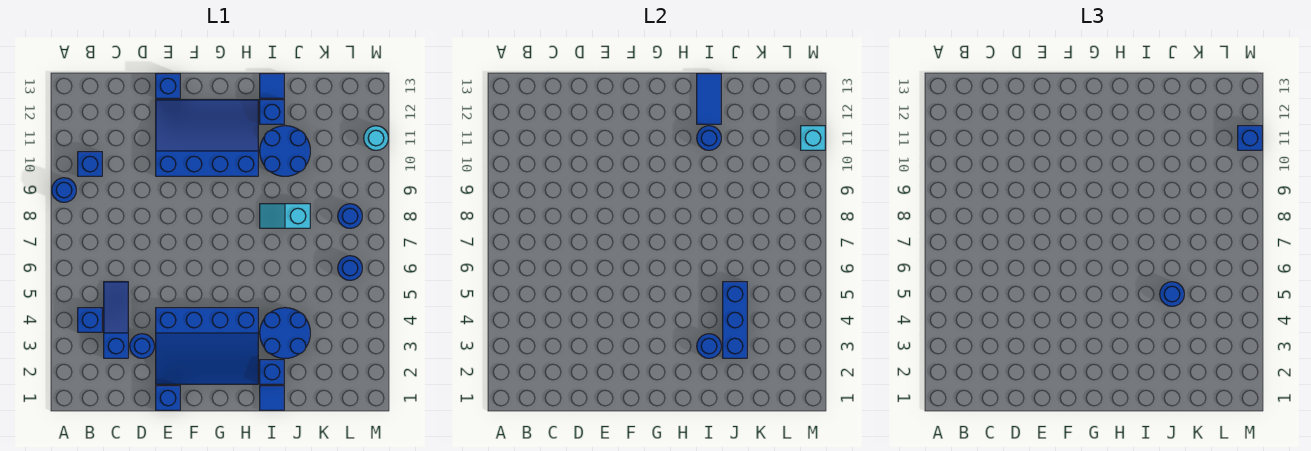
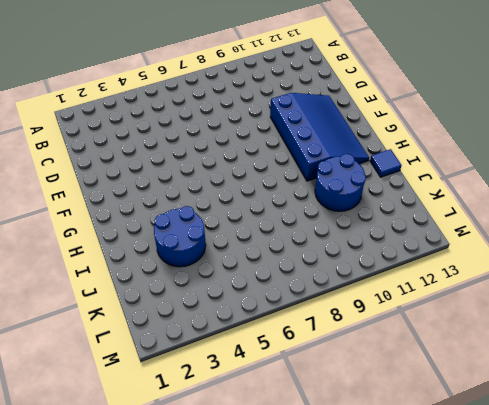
none -> blue round brick A9 level 1
none -> blue brick B4 level 1
none -> blue brick B10 level 1

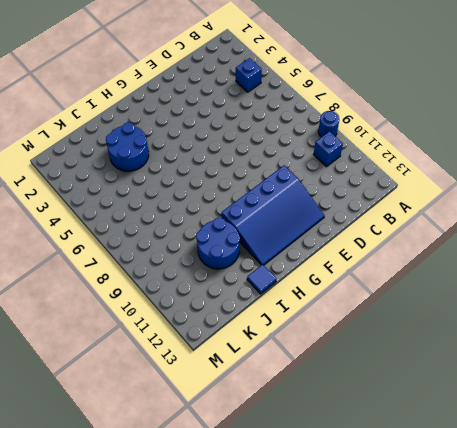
none -> blue slope C3:C5 level 1 top 3
none -> blue round brick D3 level 1
none -> blue brick E1 level 1

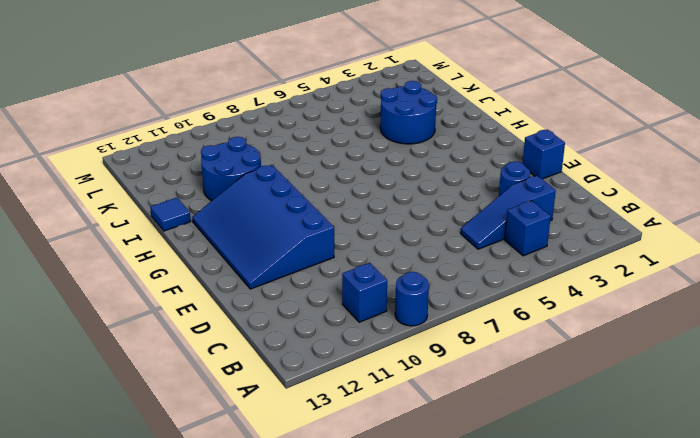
none -> blue slope E2:H4 level 1 top 4
none -> blue brick E13 level 1
none -> blue tile I1 level 1

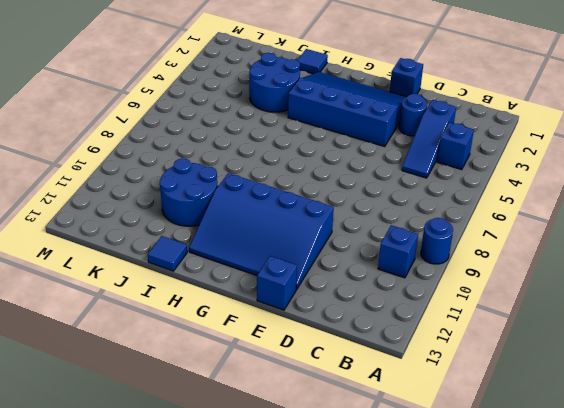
none -> blue brick I2 level 1
none -> cyan slope I8:J8 level 1 top J
none -> blue brick I12 level 1

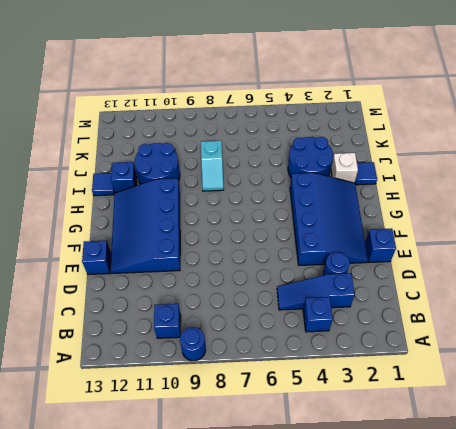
white brick I2 level 1 -> blue brick I2 level 1
none -> blue round brick L6 level 1
none -> blue round brick L8 level 1
none -> cyan round brick M11 level 1

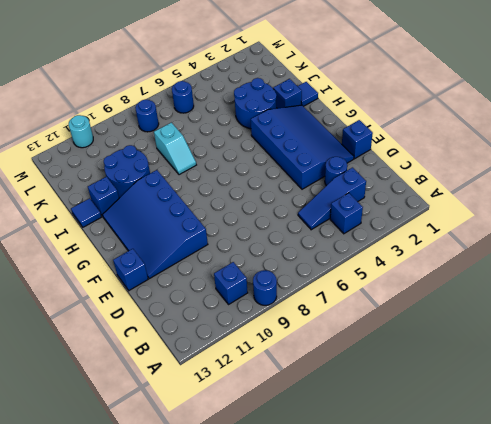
none -> blue round brick I3 level 2
none -> blue round brick I11 level 2
none -> blue tile I12:I13 level 2

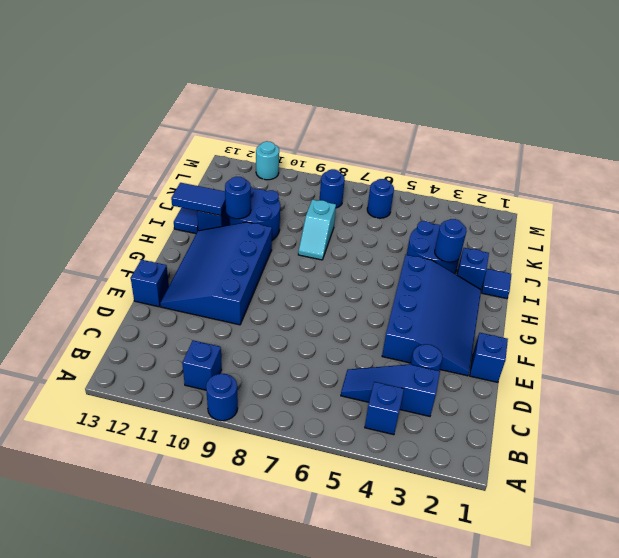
none -> blue brick J3:J5 level 2
none -> cyan brick M11 level 2
none -> blue round brick J5 level 3

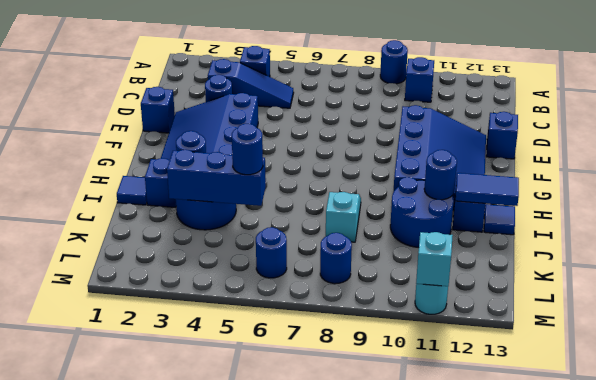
none -> blue brick M11 level 3

